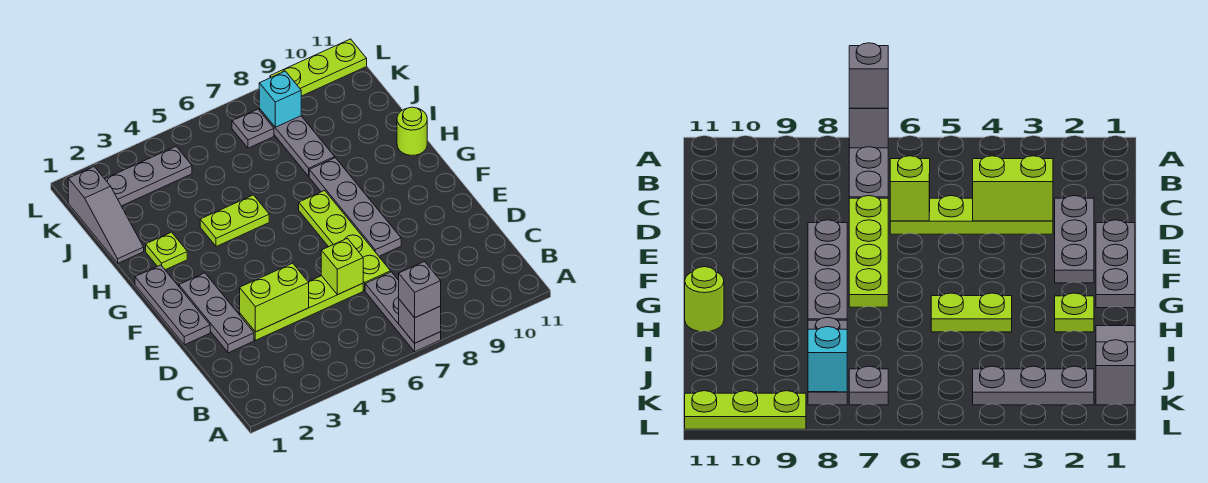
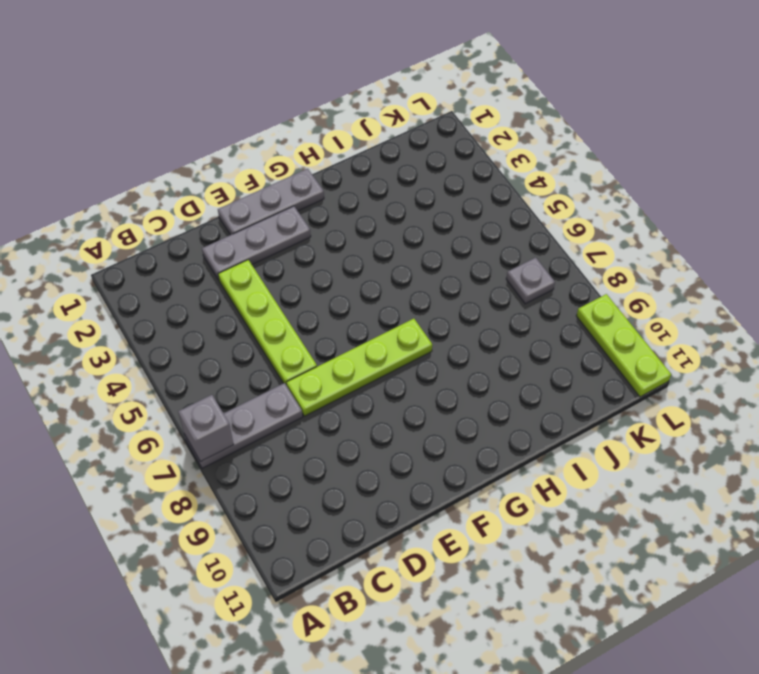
none -> grey plate E8:H8 level 1
none -> lime plate H2 level 1
none -> lime plate H4:H5 level 1

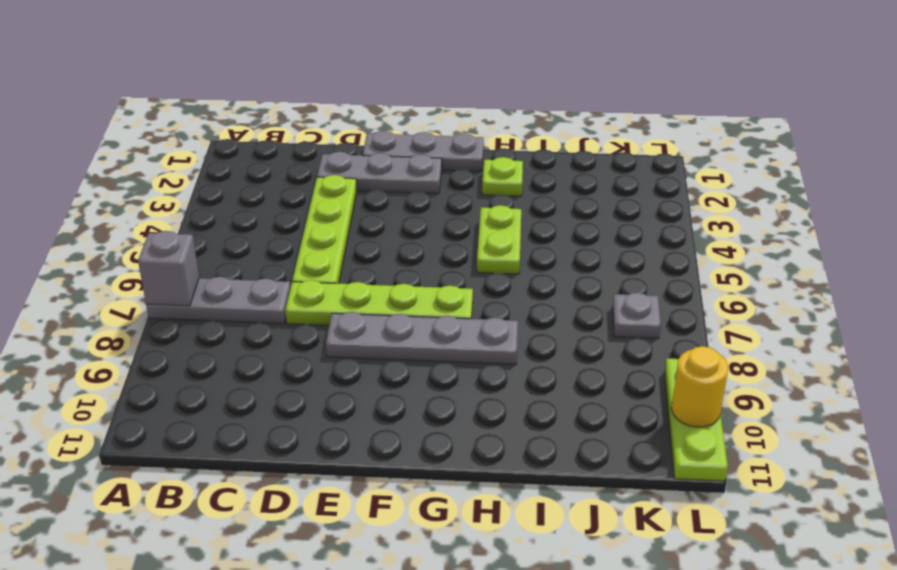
yellow round brick L10 level 2 -> none
none -> lime round brick H11 level 1
none -> grey slope I1:K1 level 1 top K
none -> grey plate I8:K8 level 1

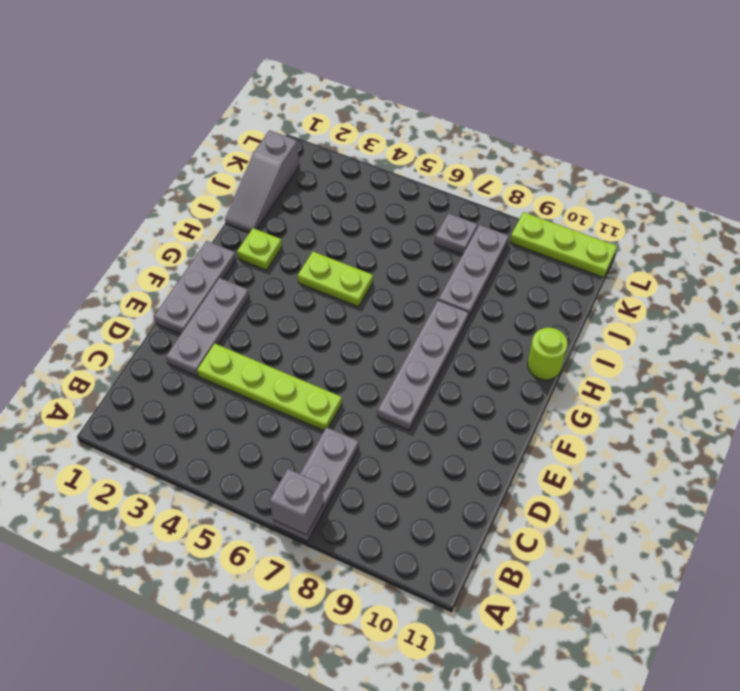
none -> lime plate D7:G7 level 1
none -> grey plate K2:K4 level 1
none -> lime brick D3:D4 level 2

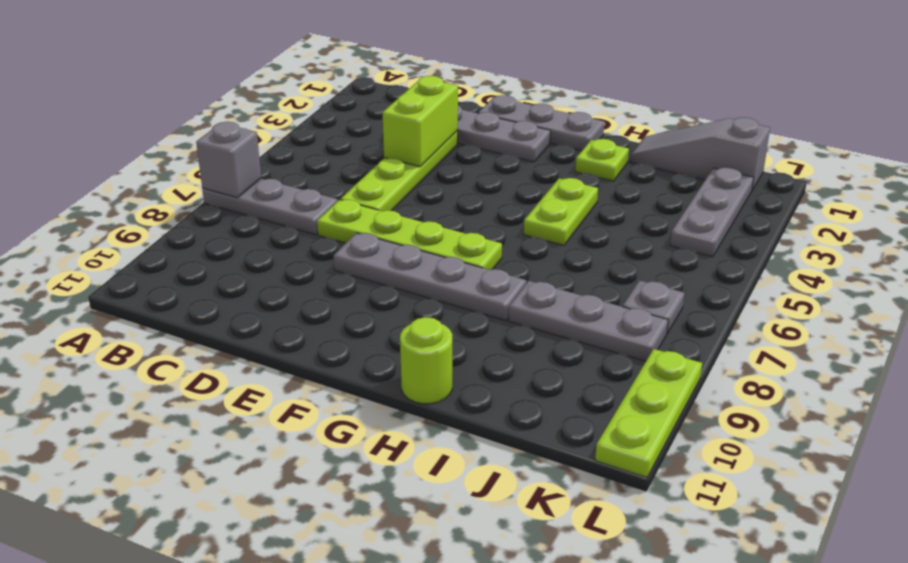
none -> lime brick D6 level 2
none -> cyan brick K8 level 2
none -> grey brick A7 level 3

